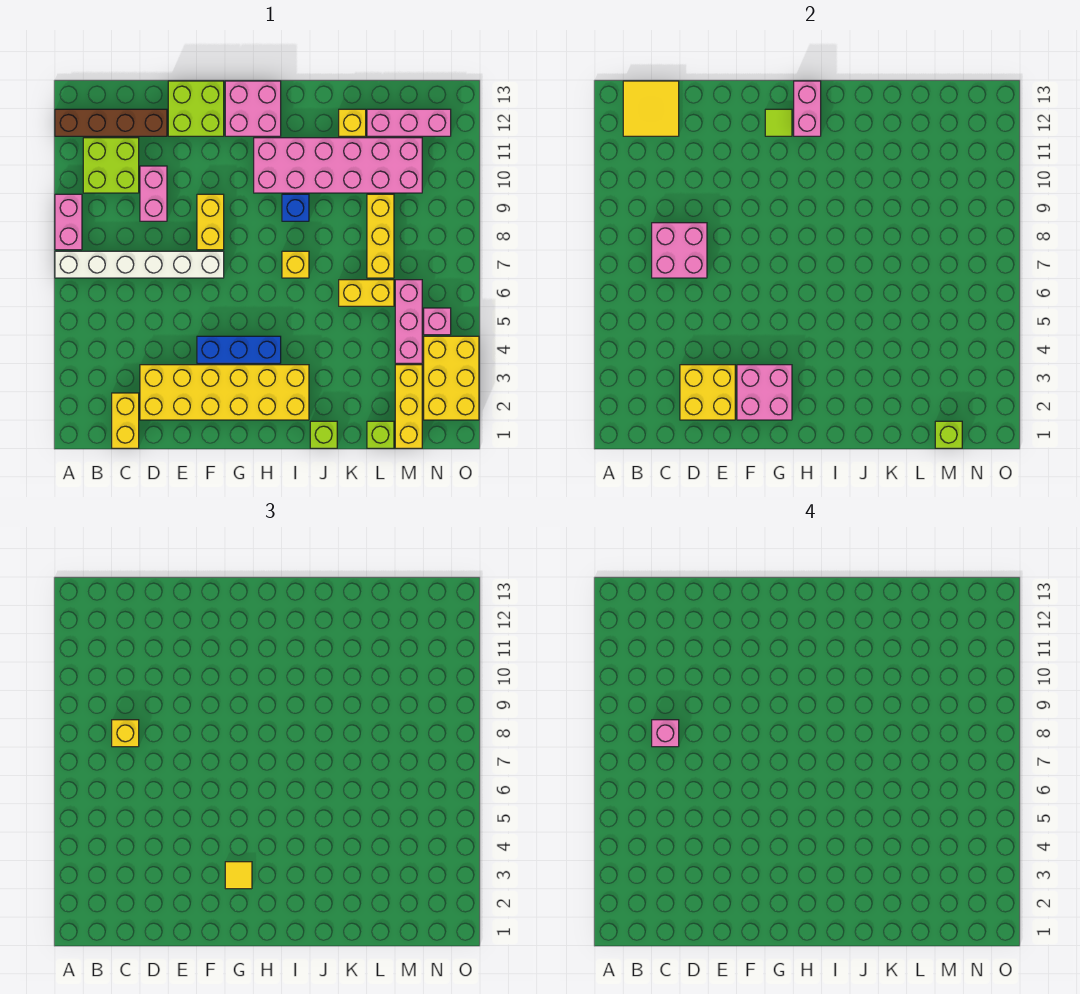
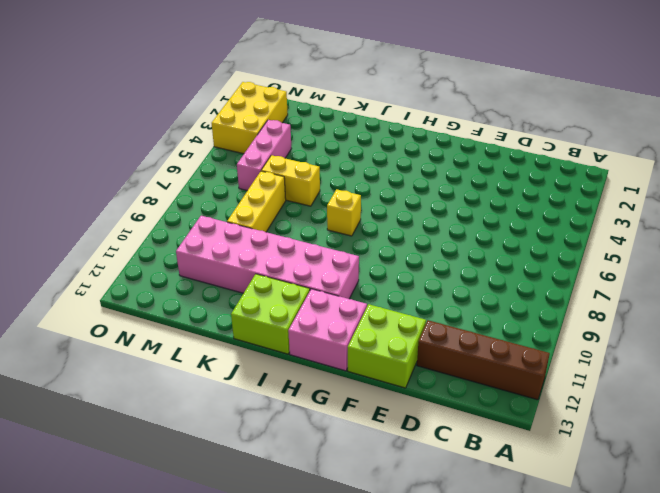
lime brick I12:J13 level 1 -> lime brick B10:C11 level 1
none -> white brick A7:F7 level 1
none -> pink brick A8:A9 level 1
none -> yellow brick C1:C2 level 1
none -> yellow brick D2:I3 level 1

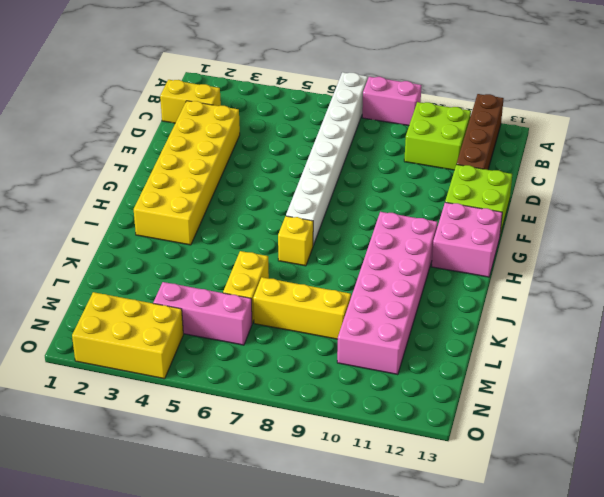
white brick A7:H7 level 1 -> white brick A7:F7 level 1
none -> pink brick D9:D10 level 1
none -> blue brick F4:H4 level 1
none -> yellow brick F8:F9 level 1
none -> blue brick I9 level 1

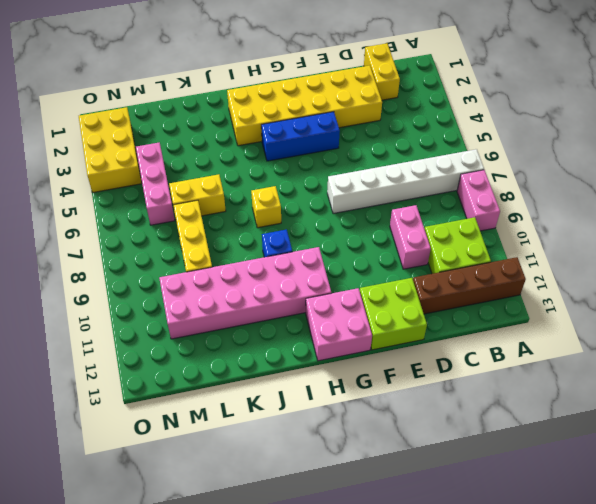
none -> yellow brick F8:F9 level 1
none -> lime brick J1 level 1
none -> yellow brick K12 level 1
none -> lime brick L1 level 1

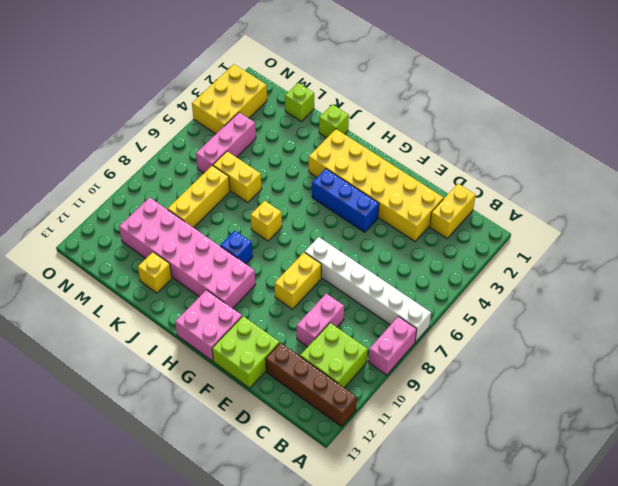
none -> pink brick L12:N12 level 1
none -> yellow brick M1:M3 level 1
none -> pink brick N5 level 1
none -> yellow tile B12:C13 level 2

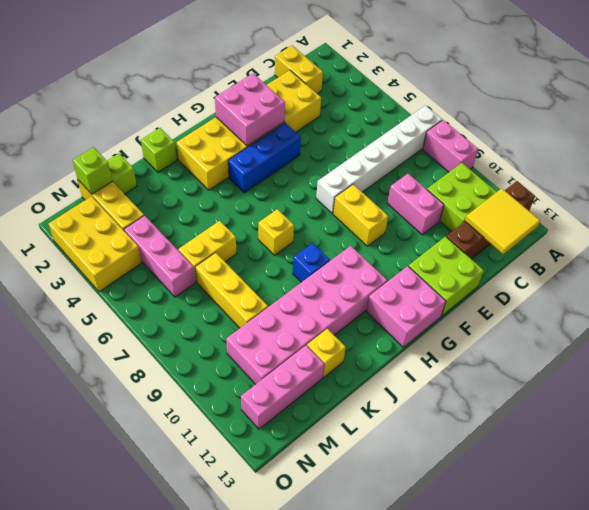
none -> pink brick N5 level 1
none -> pink brick C7:D8 level 2
none -> yellow brick D2:E3 level 2
none -> lime tile G12 level 2

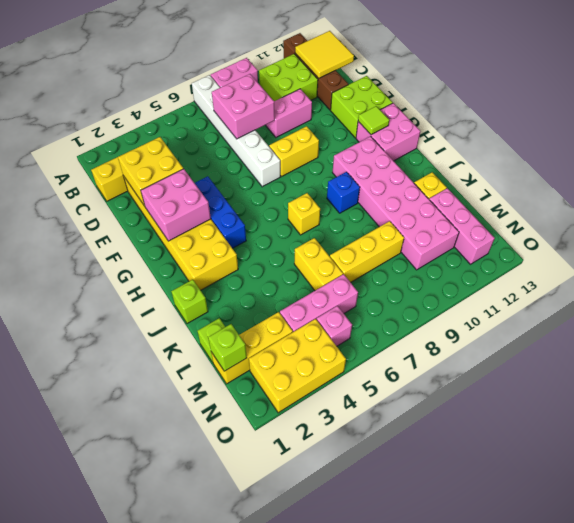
none -> pink brick H12:H13 level 2
none -> yellow brick C8 level 3
none -> yellow tile G3 level 3
none -> pink brick C8 level 4

